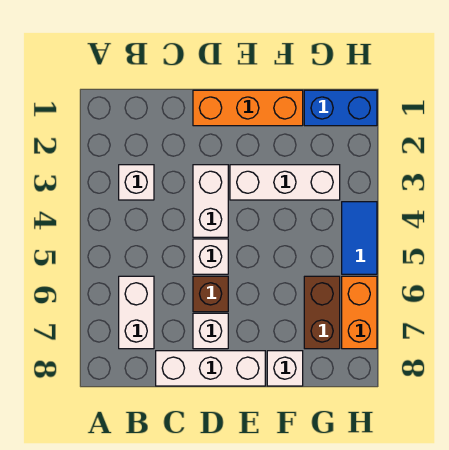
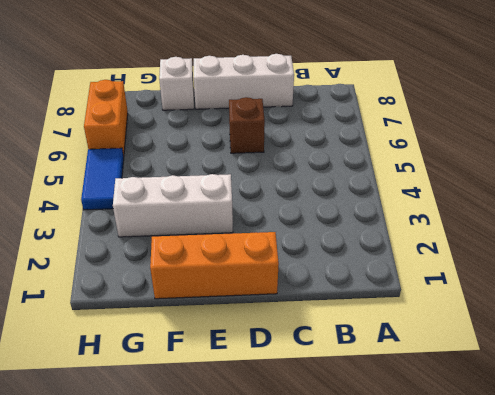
none -> white brick B3 level 1
none -> white brick B6:B7 level 1
none -> white brick D3:D4 level 1

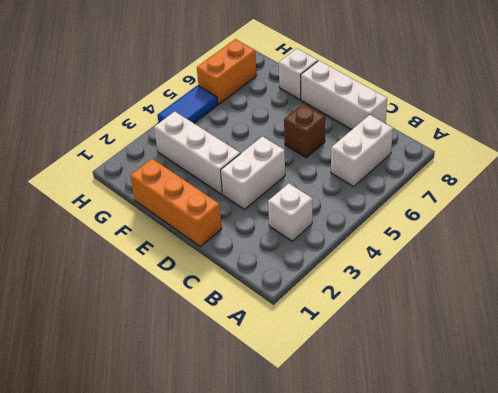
none -> white brick D5 level 1
none -> white brick D7 level 1
none -> blue brick G1:H1 level 1

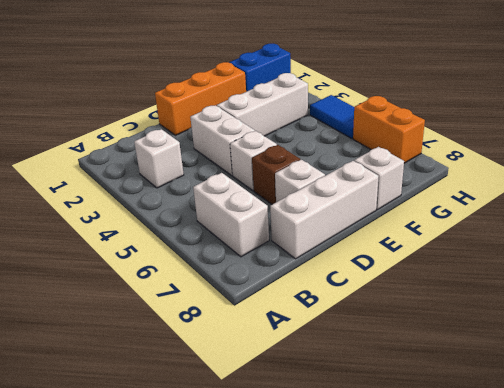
none -> brown brick G6:G7 level 1

